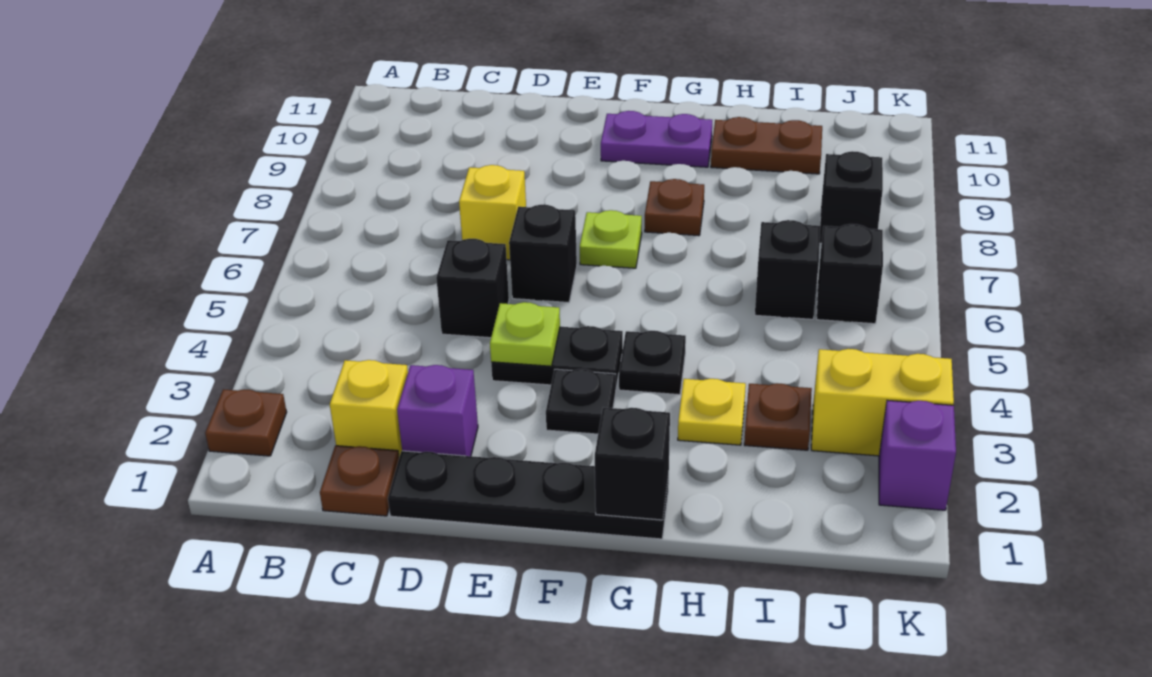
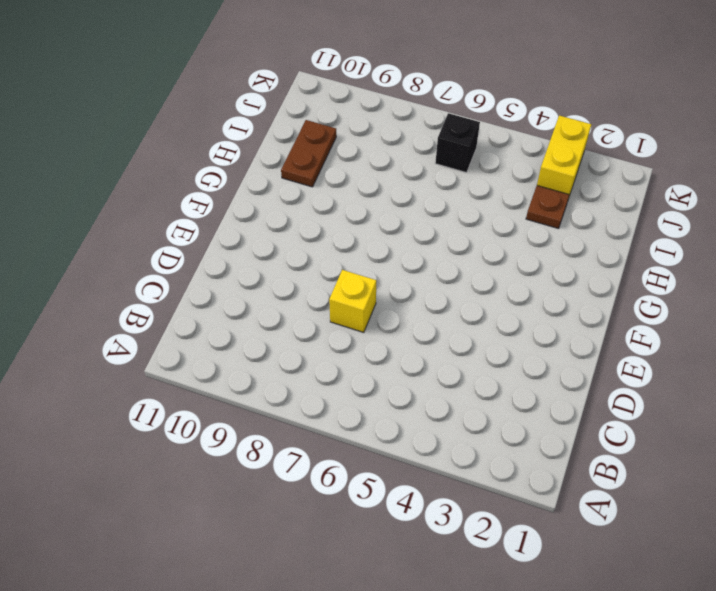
none -> brown plate A2 level 1
none -> brown plate C1 level 1
none -> yellow brick C2 level 1

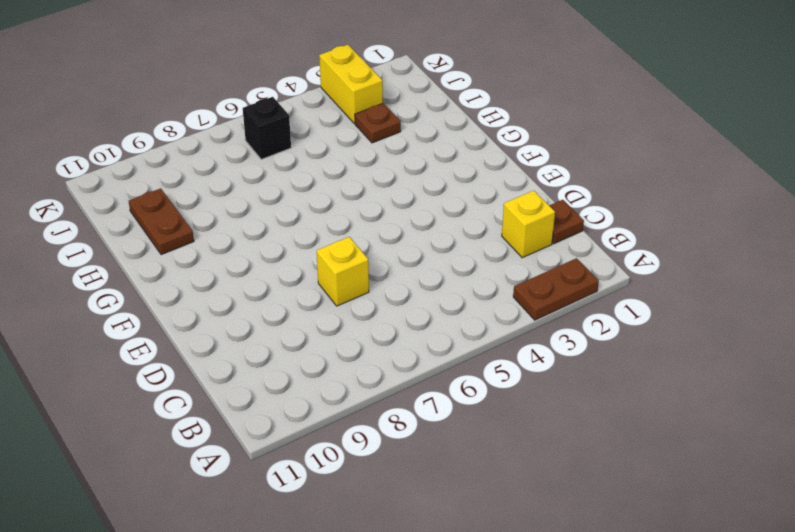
brown plate A2:A3 level 1 -> brown plate A2 level 1
none -> black plate D1:G1 level 1
none -> purple brick D2 level 1
none -> black brick D5 level 1

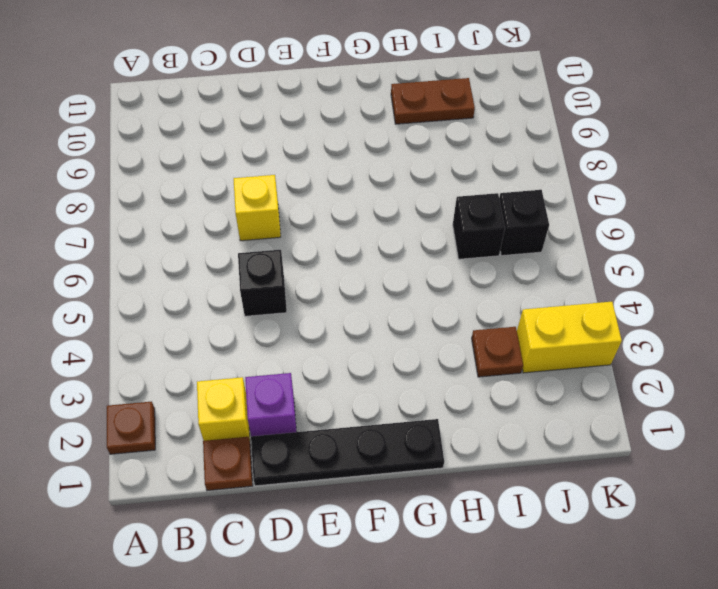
none -> black plate E4:F4 level 1
none -> black brick E6 level 1
none -> black plate F3 level 1

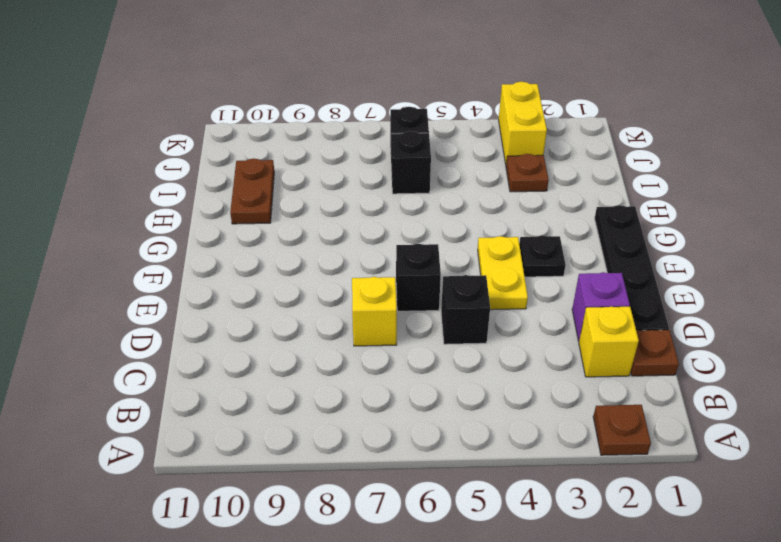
yellow plate E4:F4 level 1 -> black plate E4:F4 level 1
none -> lime plate F7 level 1
none -> purple plate F10:G10 level 1
none -> black plate G4 level 1

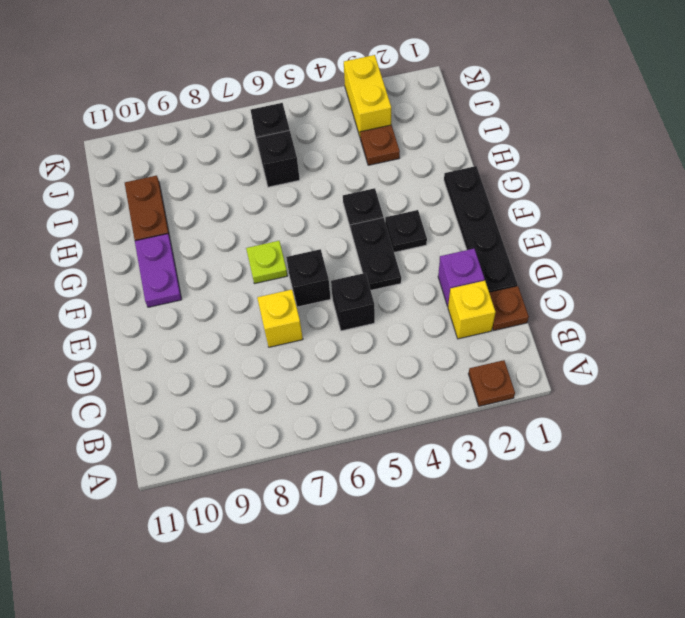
none -> brown plate G8 level 1
none -> yellow plate H3 level 1
none -> black brick J8 level 1

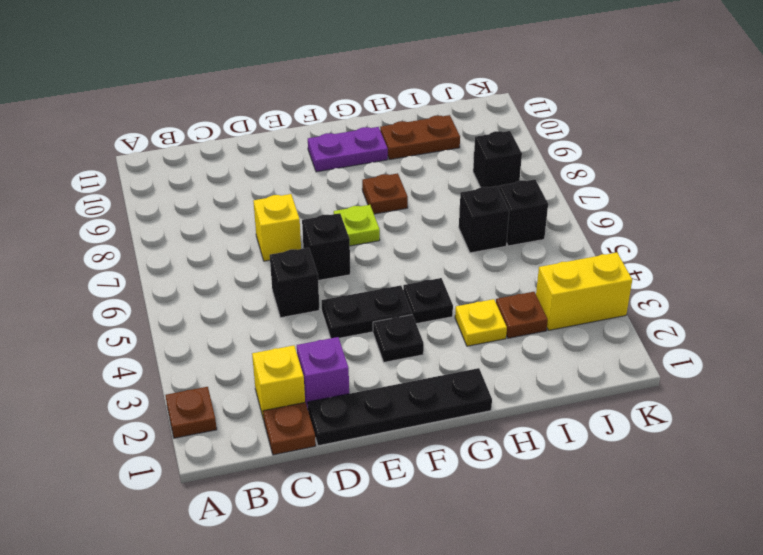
none -> purple brick K2 level 1
none -> lime plate E4 level 2
none -> black brick G1 level 2

